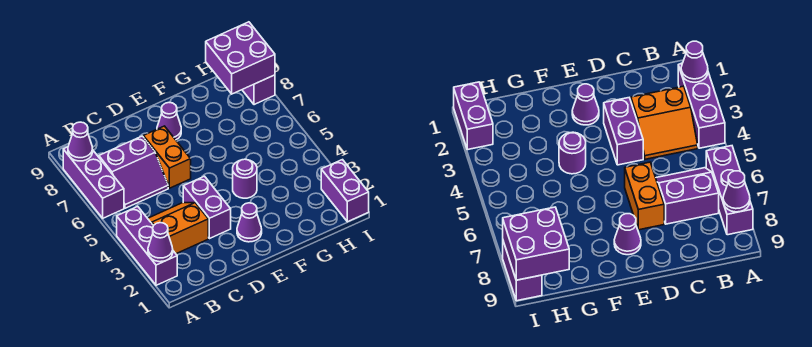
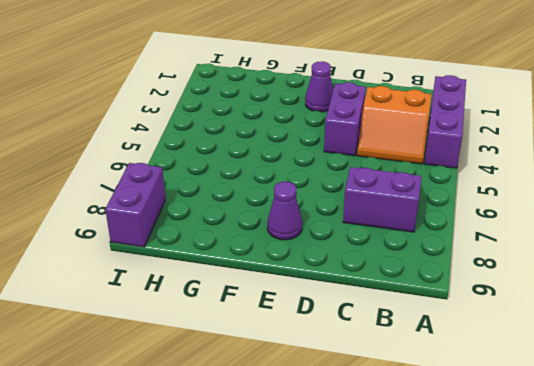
none -> purple brick A6:A8 level 1
none -> orange brick D6:D7 level 1
none -> purple round brick F4 level 1

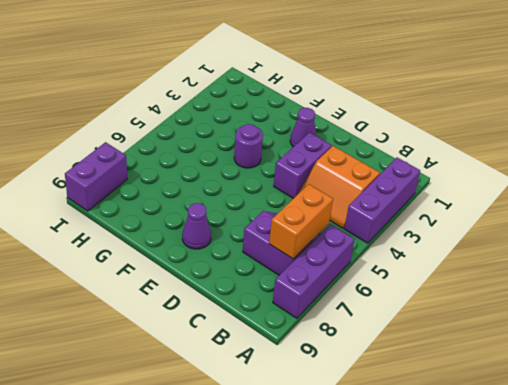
orange brick B6:B7 level 2 -> orange brick D6:D7 level 1
none -> purple brick I1:I2 level 1
none -> purple cone A2 level 2
none -> purple cone A8 level 2

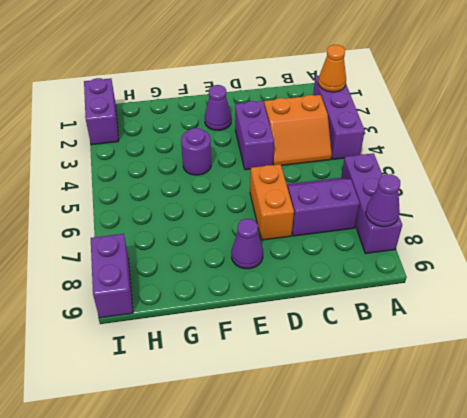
orange cone A2 level 2 -> purple cone A2 level 2
none -> purple brick H8:I9 level 2

